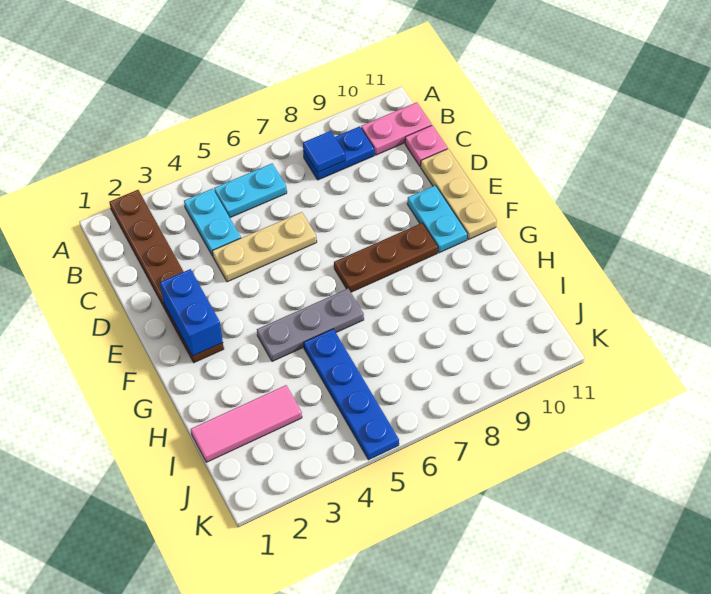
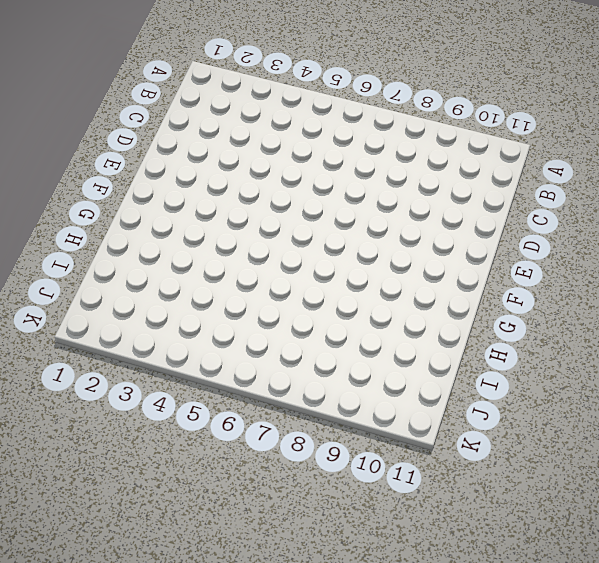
none -> brown plate A2:F2 level 1
none -> cyan plate B4:C4 level 1
none -> cyan plate B5:B6 level 1

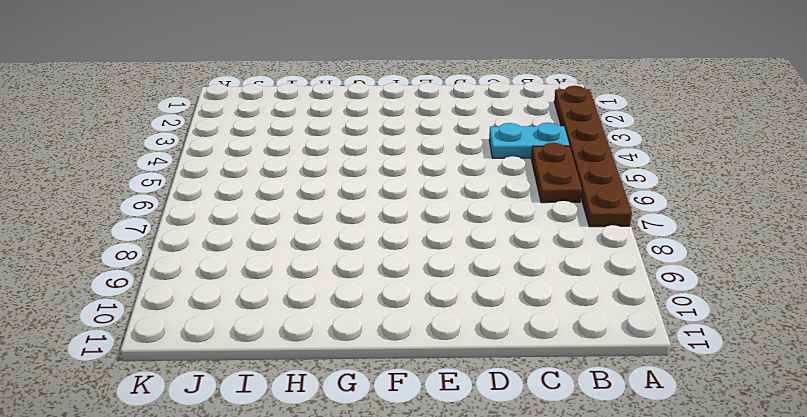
brown plate A2:A7 level 1 -> brown plate A2:F2 level 1
brown plate B5:B6 level 1 -> cyan plate B5:B6 level 1
none -> blue plate B8:B9 level 1
none -> pink plate B10:B11 level 1
none -> pink plate C11 level 1

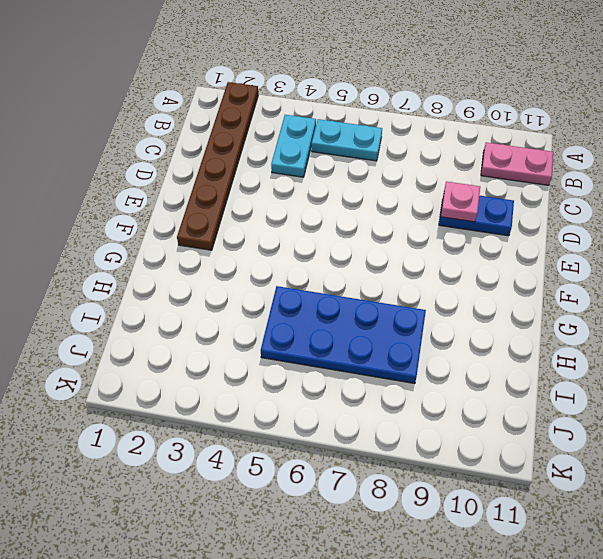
blue plate D9:D10 level 1 -> blue plate B8:B9 level 1
pink plate D9 level 2 -> pink plate C11 level 1
blue plate H5:I8 level 1 -> blue plate H5:K5 level 1
none -> tan plate D4:D6 level 1
none -> tan plate D11:F11 level 1
none -> cyan plate E10:F10 level 1

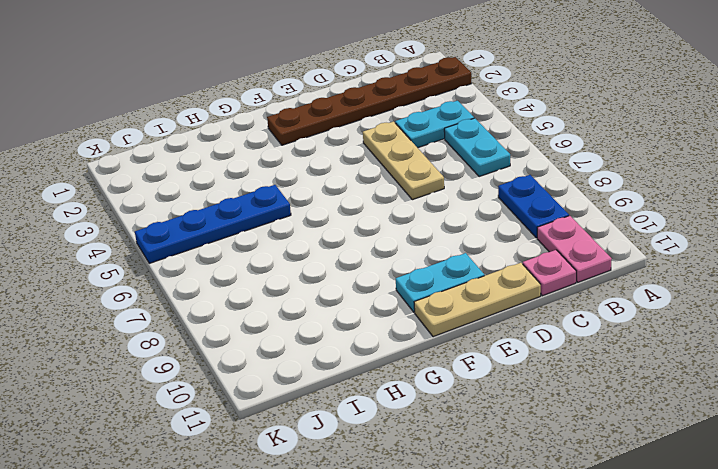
none -> brown plate F7:F9 level 1
none -> grey plate G4:G6 level 1
none -> pink tile I1:I3 level 1

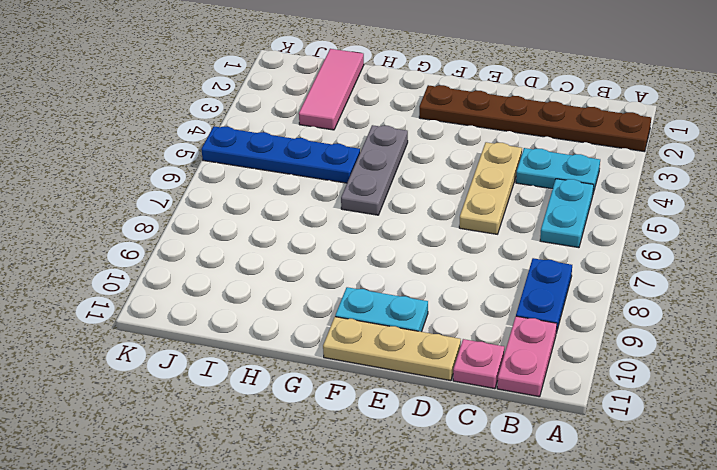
none -> brown plate F7:F9 level 1
none -> blue tile B8 level 2
none -> blue brick E2:F2 level 2

